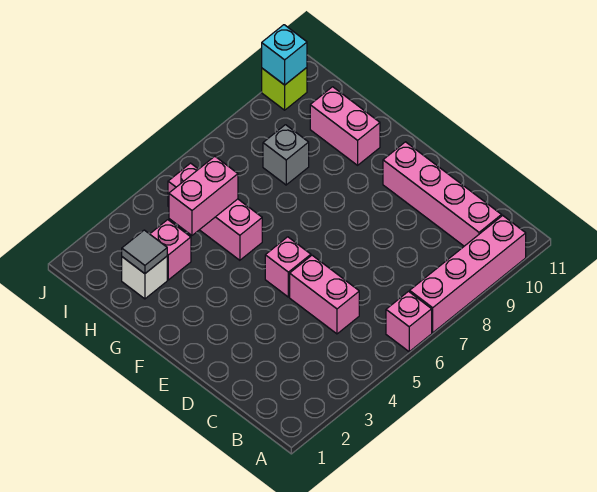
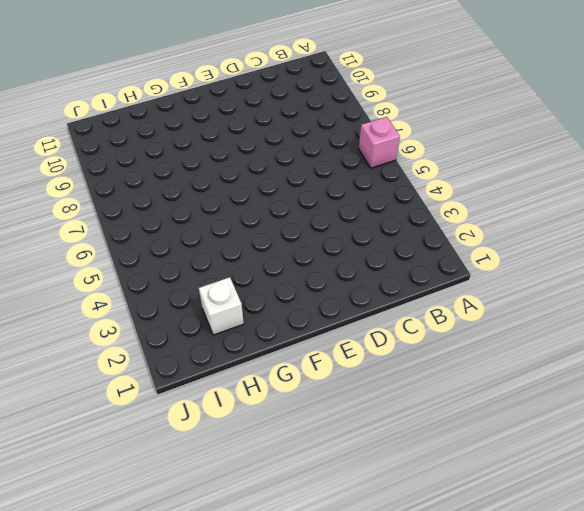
none -> pink brick A7:A10 level 1
none -> pink brick B10:E10 level 1
none -> pink brick C5:D5 level 1

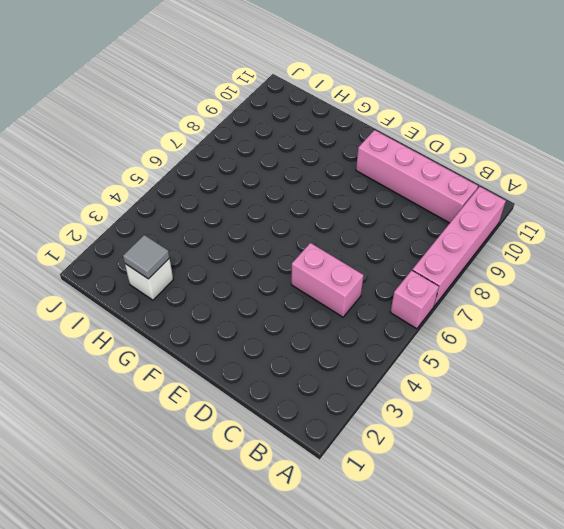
none -> pink brick E5 level 1
none -> pink brick G5:I5 level 1
none -> pink brick G10:H10 level 1

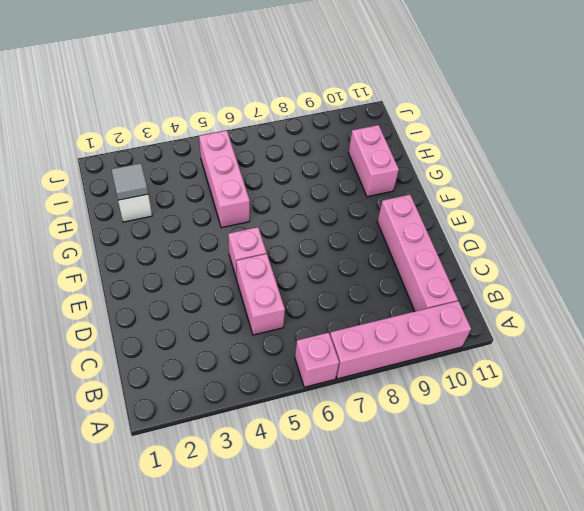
none -> pink brick H3 level 1
none -> grey brick H8 level 1
none -> lime brick J10 level 1

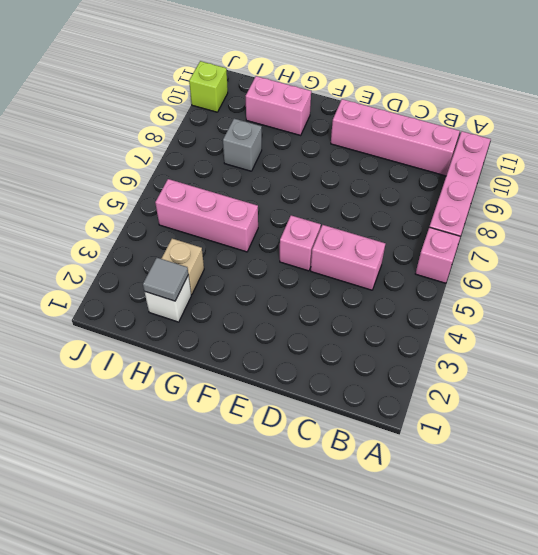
tan brick H3 level 1 -> pink brick H3 level 1
none -> pink brick H4:H5 level 2
none -> cyan brick J10 level 2

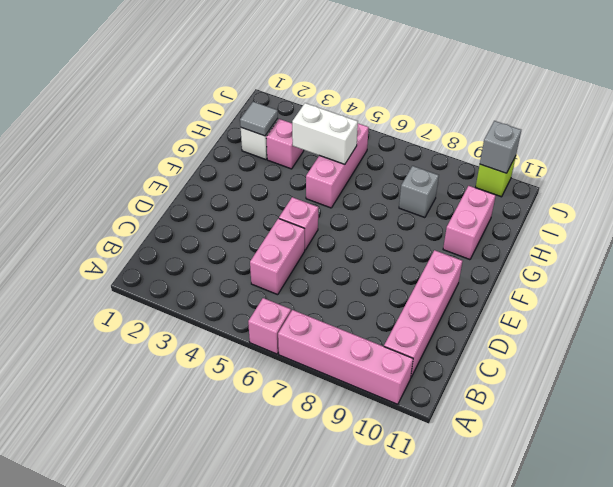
white brick H4:H5 level 2 -> pink brick H4:H5 level 2
grey brick J10 level 2 -> cyan brick J10 level 2

